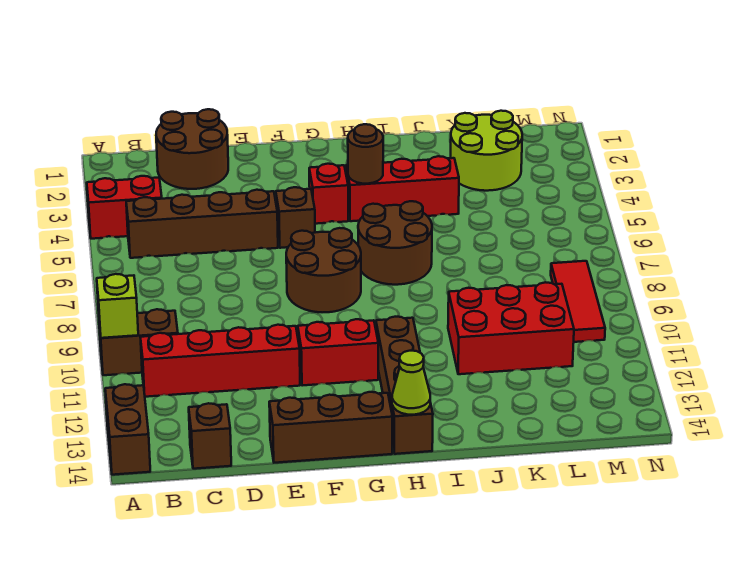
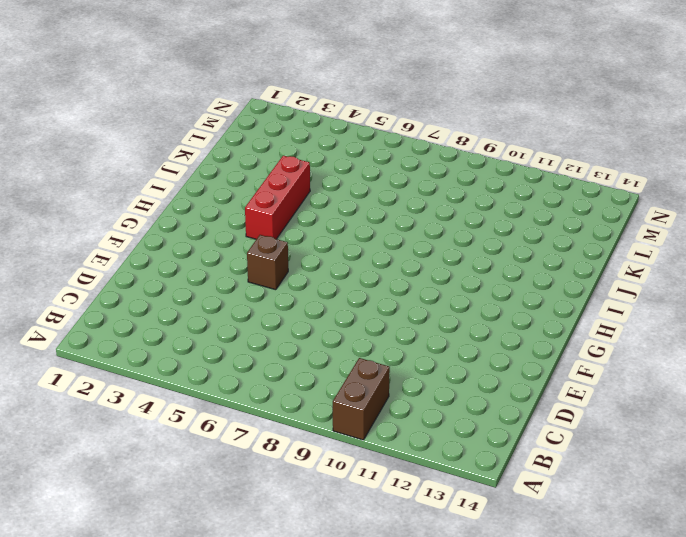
none -> red brick A4:B4 level 1
none -> brown brick A13:A14 level 1
none -> brown brick B5:E5 level 1

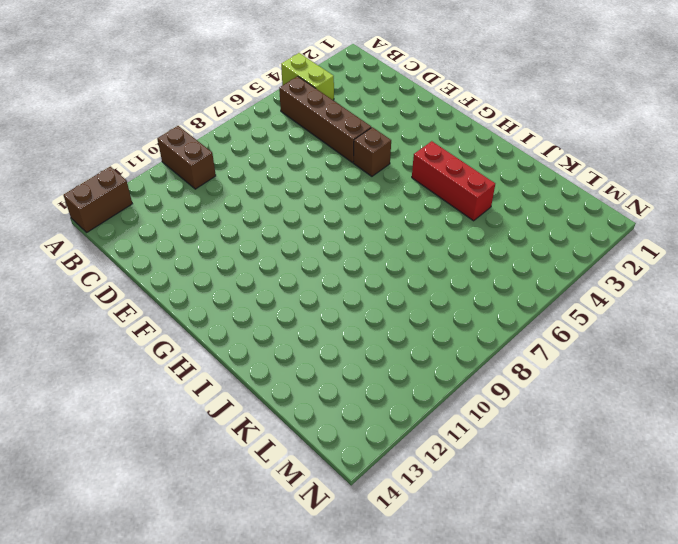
lime brick A4:B4 level 1 -> red brick A4:B4 level 1
none -> red brick B11:E11 level 1
none -> brown round brick C1:D2 level 1
none -> brown brick C14 level 1

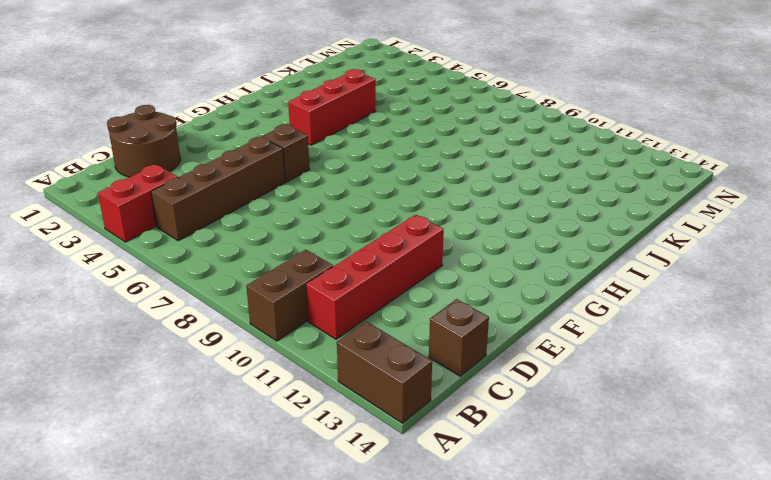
none -> brown brick E14:G14 level 1
none -> brown round brick F7:G8 level 1
none -> red brick F11:G11 level 1

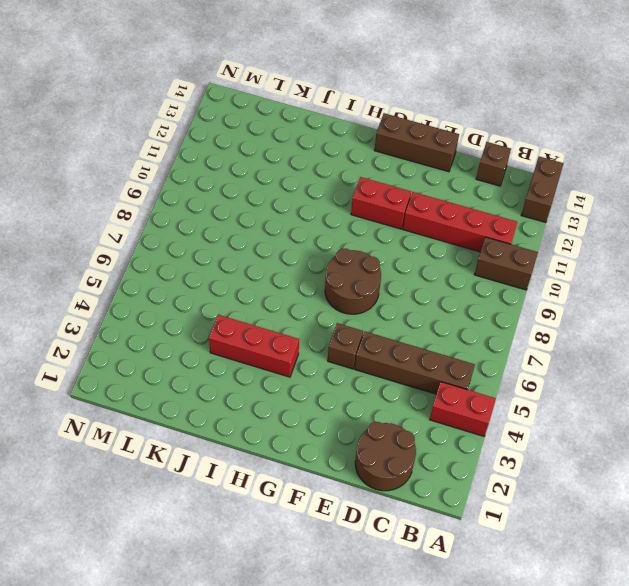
none -> red brick G4 level 1
none -> brown round brick H6:I7 level 1
none -> brown brick H11:H14 level 1

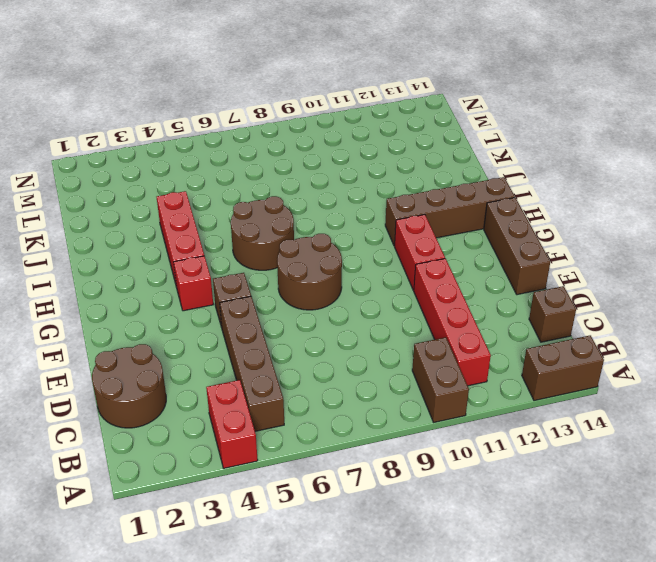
none -> red brick J10:L11 level 1
none -> lime round brick K2:L3 level 1
none -> red tile M8:M10 level 1

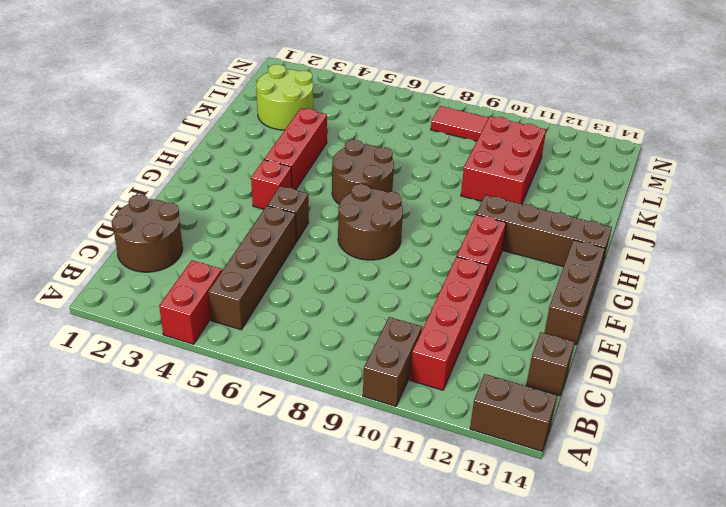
none -> lime brick A10 level 2
none -> brown round brick H4 level 2
none -> lime cone H14 level 2

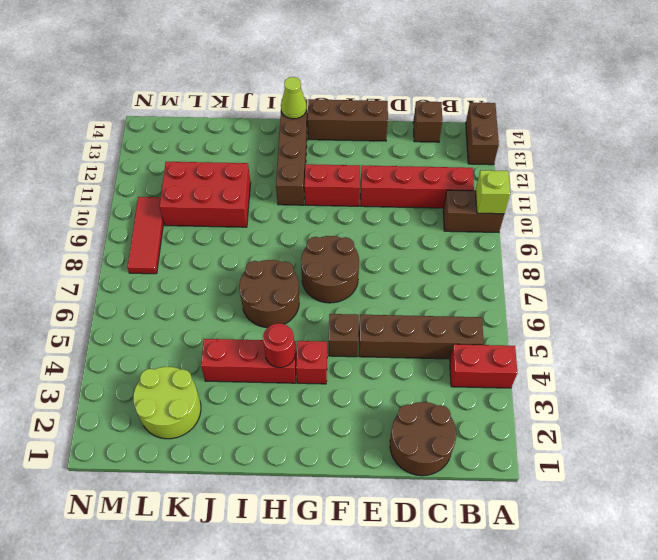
red round brick H4 level 2 -> brown round brick H4 level 2

